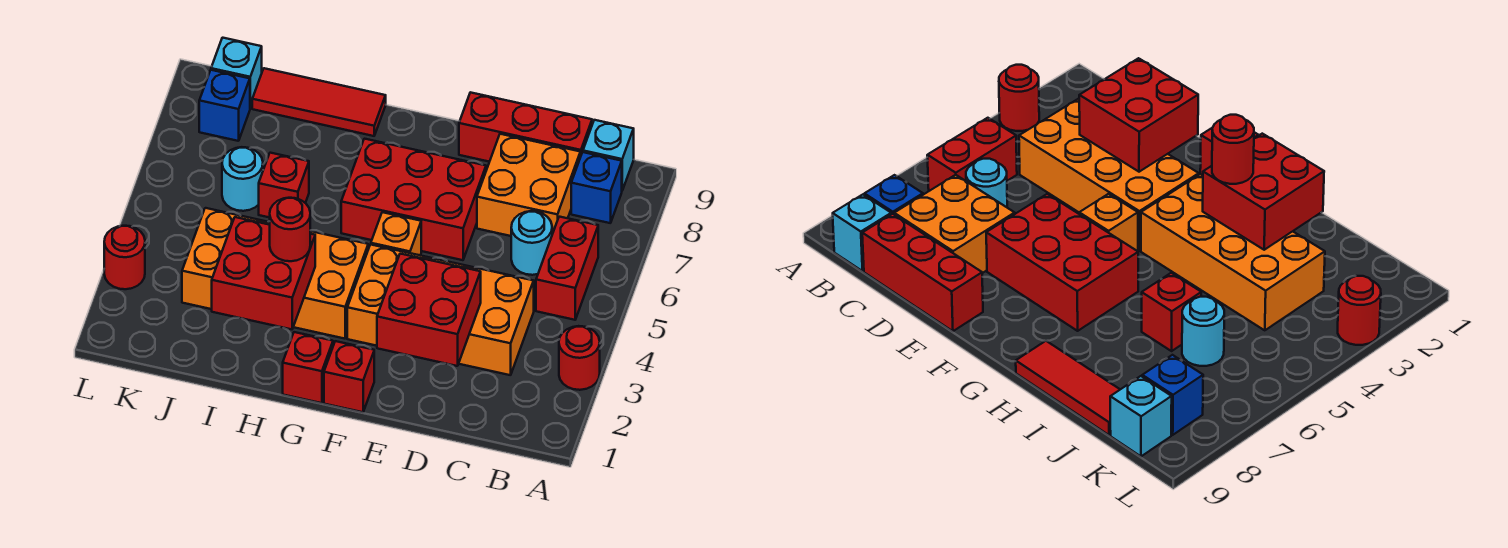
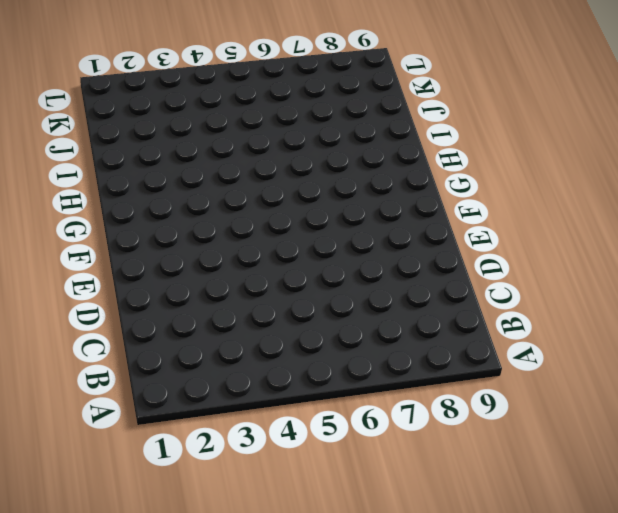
none -> red round brick A3 level 1
none -> red brick B5:B6 level 1
none -> blue brick B8 level 1

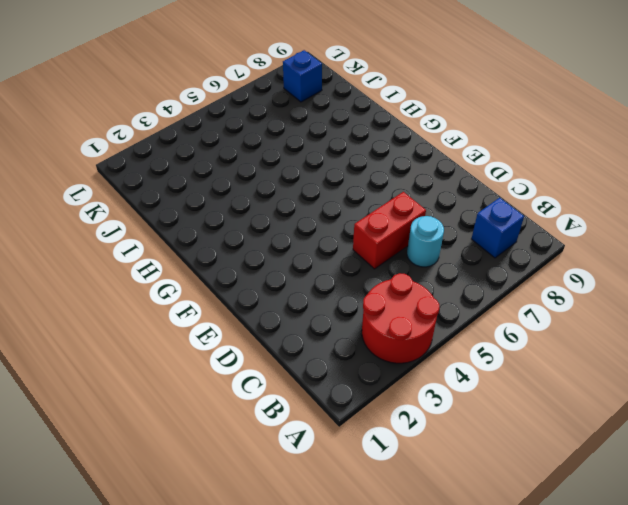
red round brick A3:B4 level 1 -> red round brick A3 level 1
red brick D5:D6 level 1 -> red brick B5:B6 level 1
none -> cyan brick B9 level 1
none -> orange brick C3:F4 level 1
none -> orange brick C7:D8 level 1

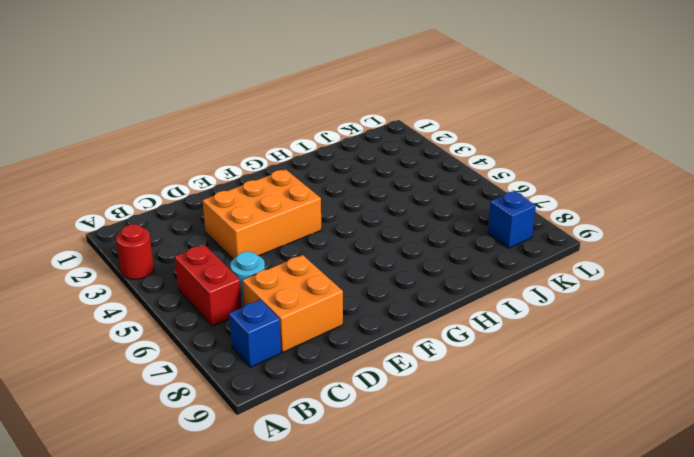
orange brick D3:F4 level 1 -> orange brick C3:F4 level 1
none -> cyan brick B9 level 1
none -> red brick C9:E9 level 1
none -> red brick E6:G7 level 1

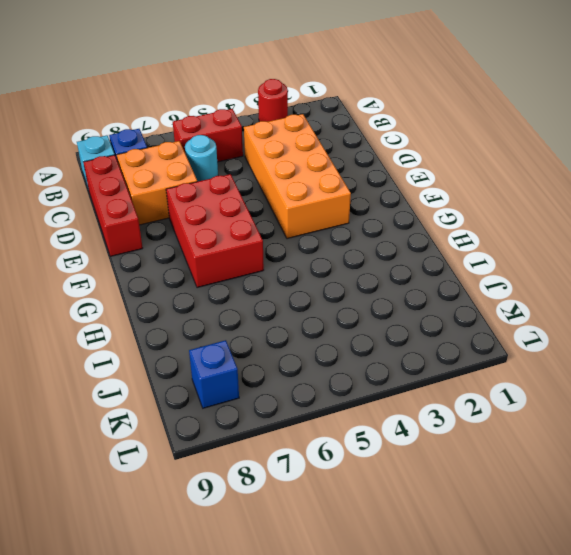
none -> red brick F1 level 1
none -> orange brick F5 level 1
none -> red brick G1 level 1

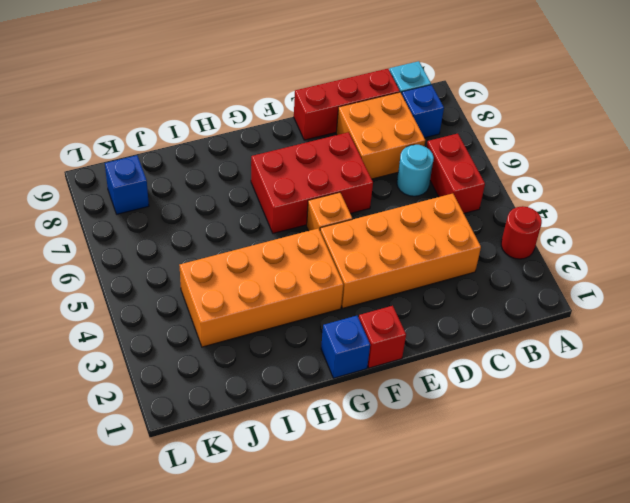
blue brick G1 level 1 -> red brick G1 level 1
none -> red tile H9:J9 level 1
none -> red brick I6 level 1
none -> cyan round brick J6 level 1

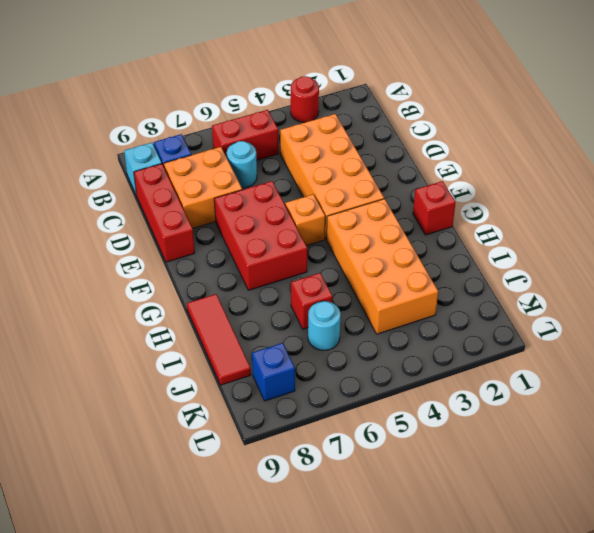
none -> red brick F1 level 1
none -> cyan brick K9 level 1
none -> red round brick L3 level 1

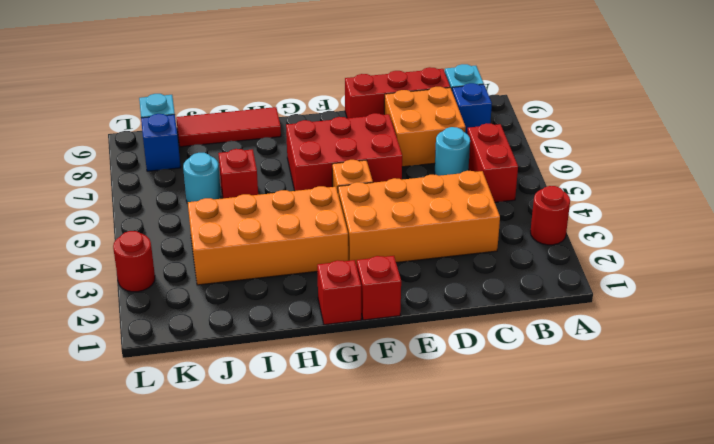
none -> red brick D2:E3 level 2
none -> red brick H2:I3 level 2
none -> red round brick H3 level 3

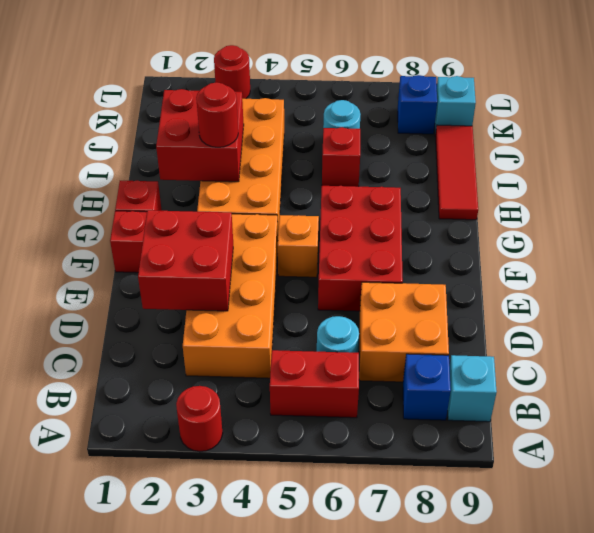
none -> red brick C9:E9 level 1

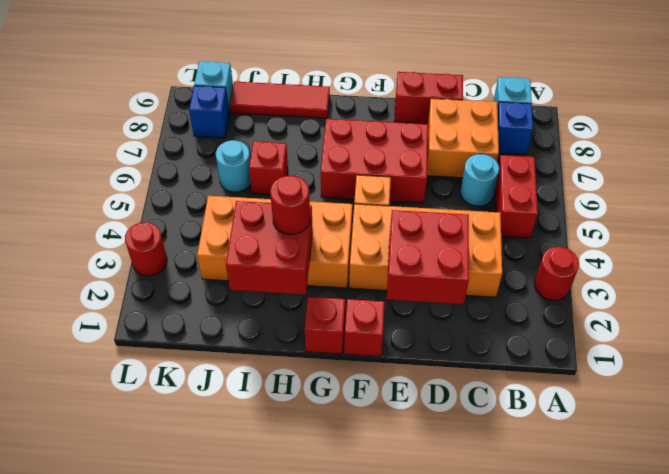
red brick D9:E9 level 1 -> red brick C9:E9 level 1

